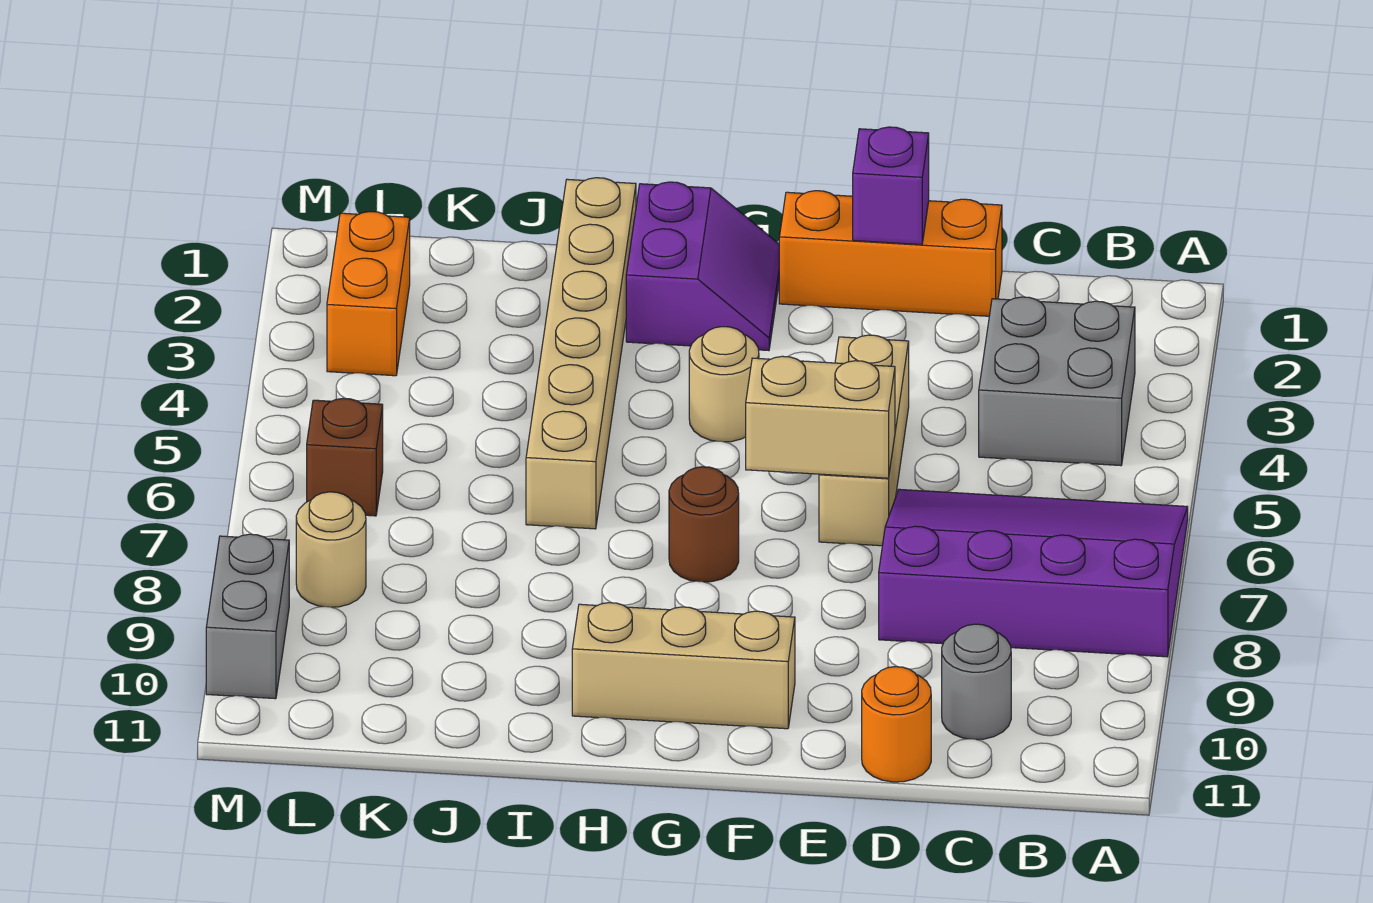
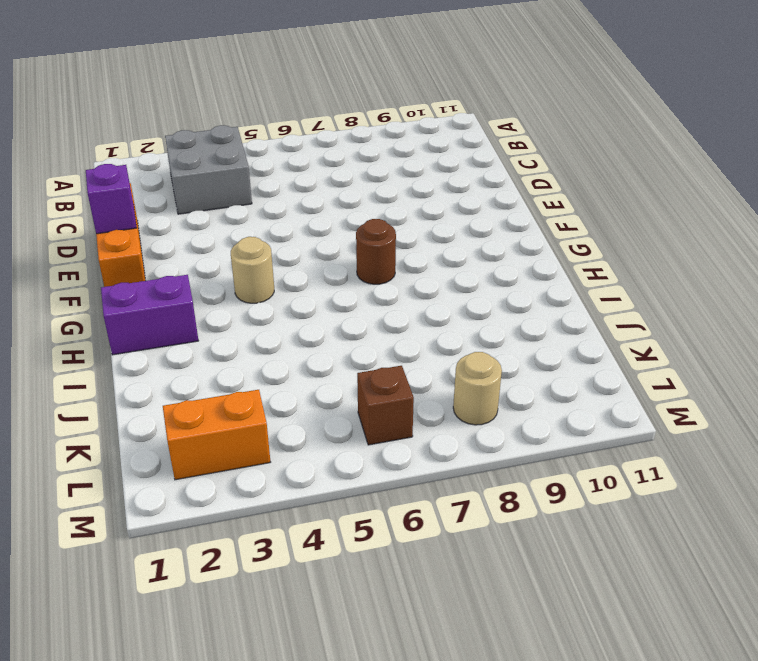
none -> purple slope A6:D8 level 1 top 8
none -> grey round brick C10 level 1
none -> orange round brick D11 level 1

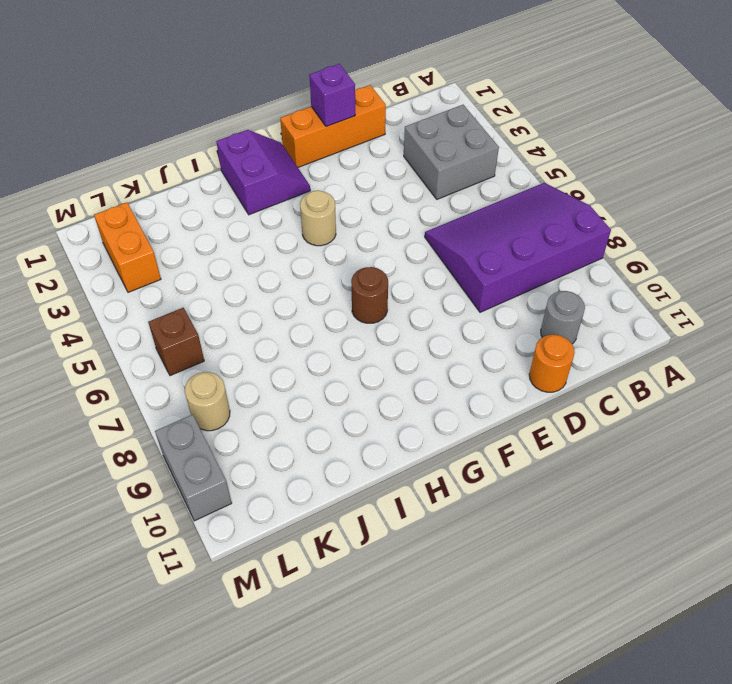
none -> tan brick E4:E6 level 1
none -> tan brick F10:H10 level 1
none -> tan brick I1:I6 level 1

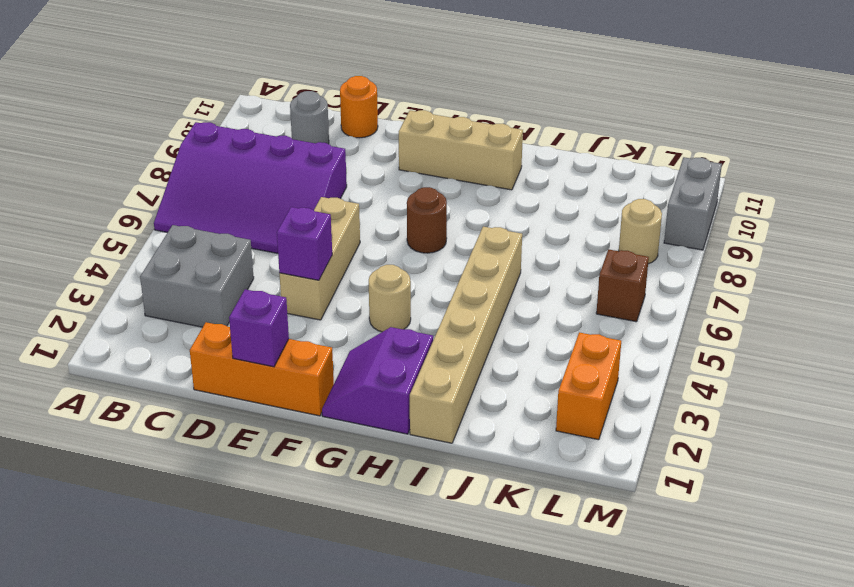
purple brick E4 level 2 -> none
none -> tan brick E6:F6 level 2

